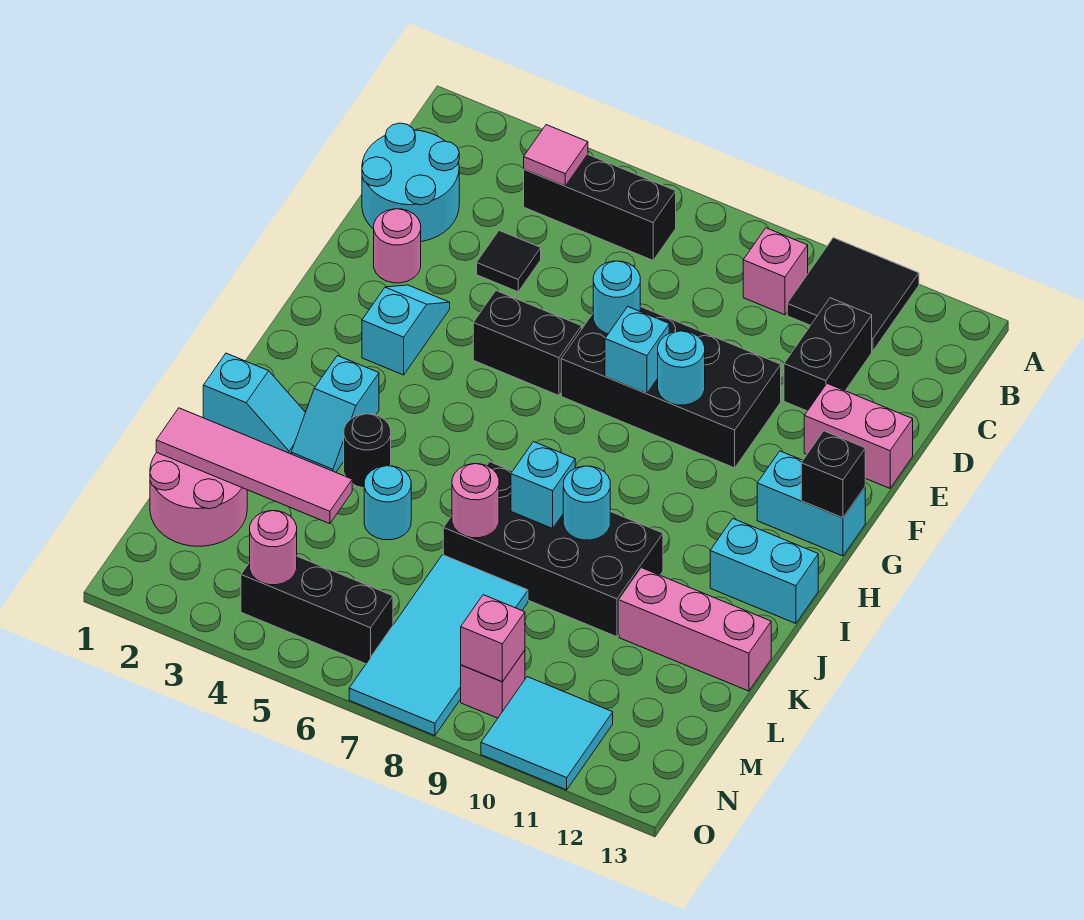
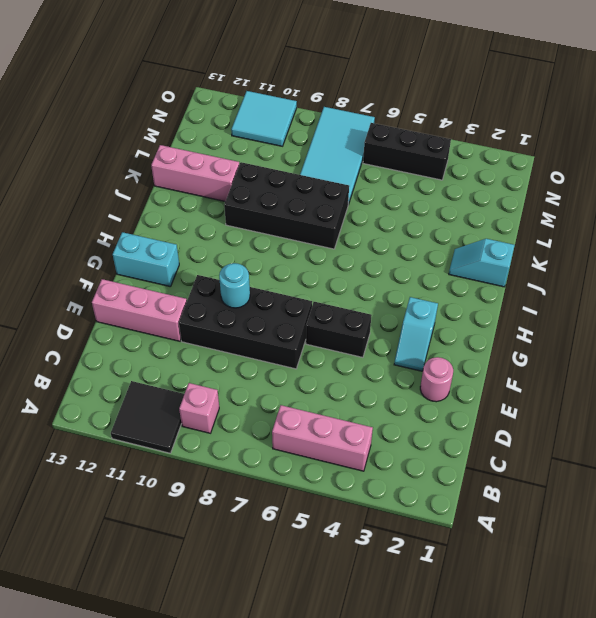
pink brick B4:B6 level 1 -> black brick B4:B6 level 1
pink brick E11:E13 level 1 -> pink brick E12:E13 level 1
none -> cyan round brick C1:D2 level 1
none -> black brick C11:D11 level 1
none -> black tile D4 level 1
none -> cyan slope I3:J3 level 1 top I

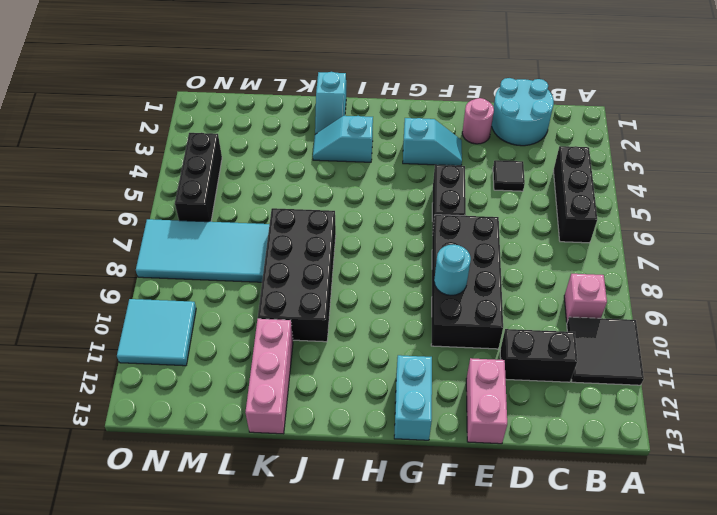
none -> cyan brick I12:I13 level 1
none -> black round brick J4 level 1
none -> cyan round brick K5 level 1
none -> pink round brick L1:M2 level 1

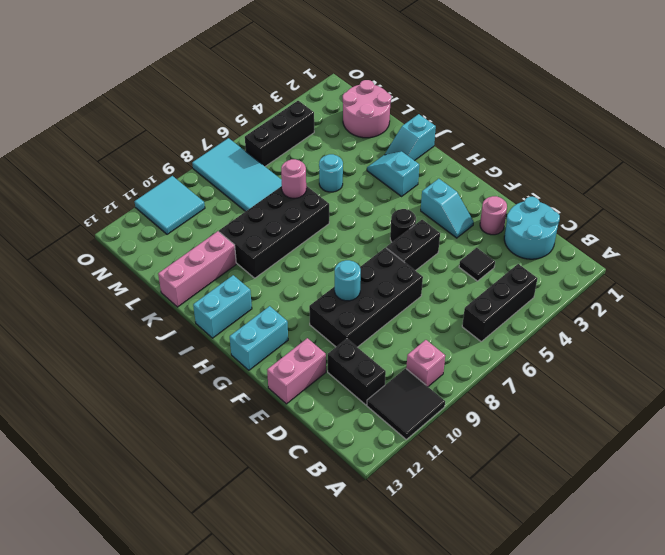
black round brick G5 level 1 -> black round brick J4 level 1
none -> pink brick N9 level 1
none -> pink tile B4 level 2
none -> cyan round brick E7 level 2
none -> cyan brick F8 level 2

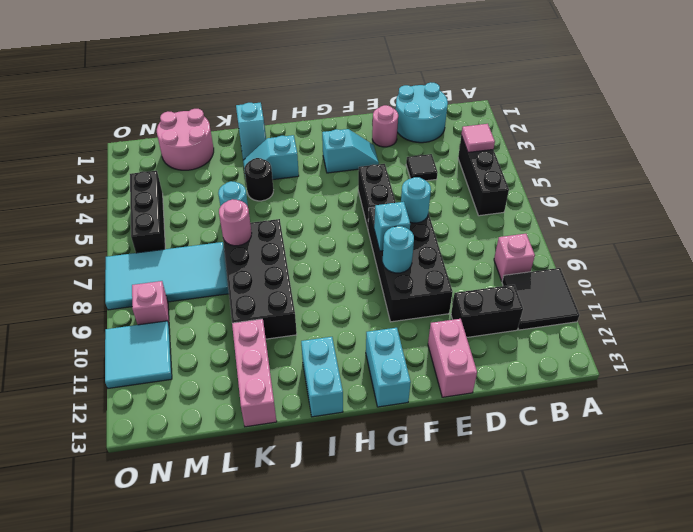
none -> black brick G13 level 2
none -> cyan brick J8 level 2
none -> cyan round brick J9 level 2
none -> pink tile L1:L4 level 2

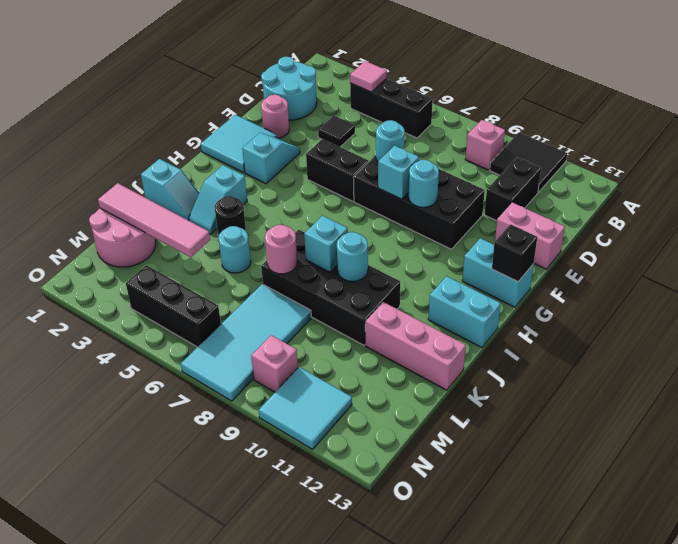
cyan tile F1:G2 level 1 -> none
none -> pink round brick N4 level 2
none -> pink brick N9 level 2

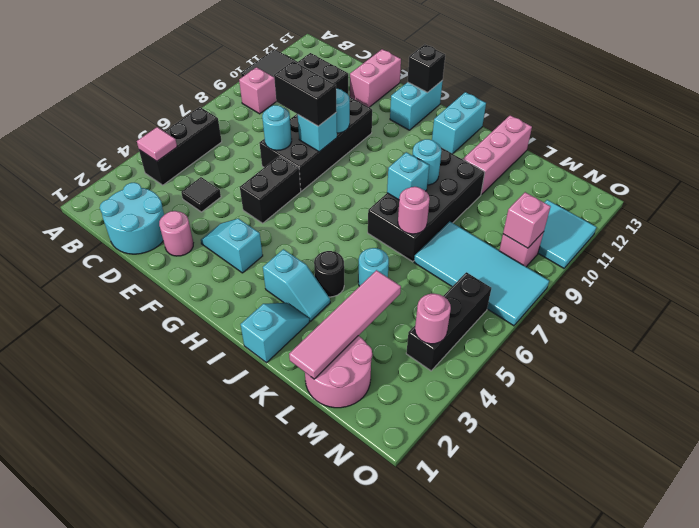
black brick E8:F8 level 3 -> none

